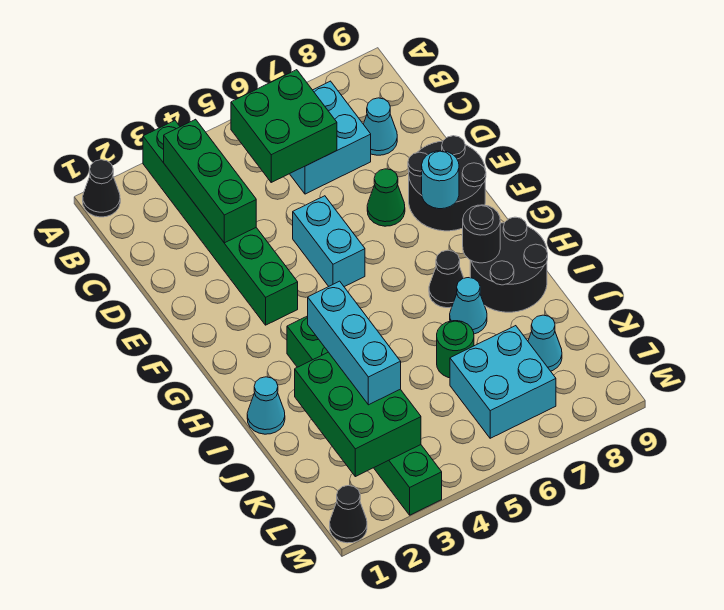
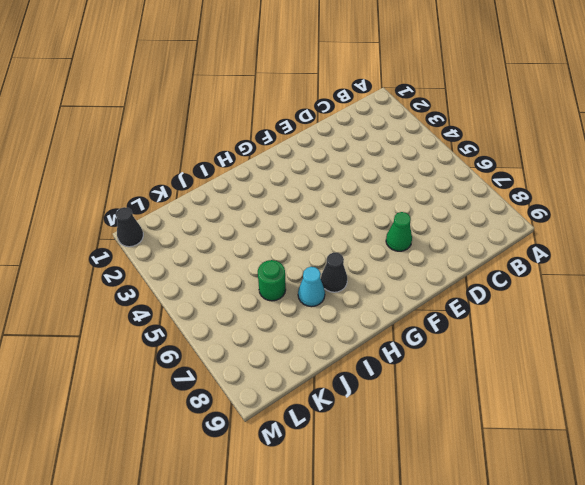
none -> black cone A1 level 1
none -> green brick A3:F3 level 1
none -> cyan brick B6:C7 level 1

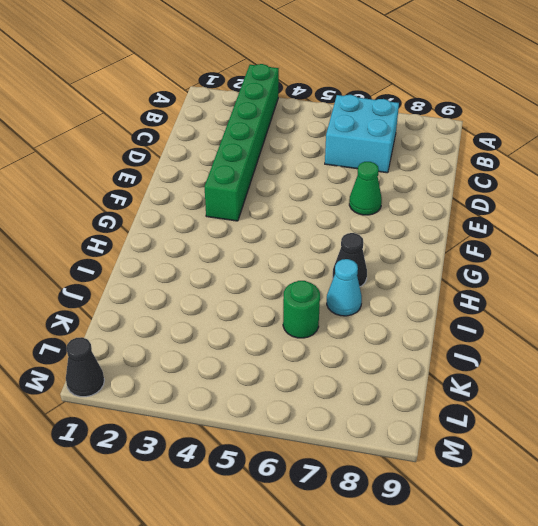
none -> black cone A1 level 1
none -> cyan cone C8 level 1
none -> cyan brick E5:F5 level 1

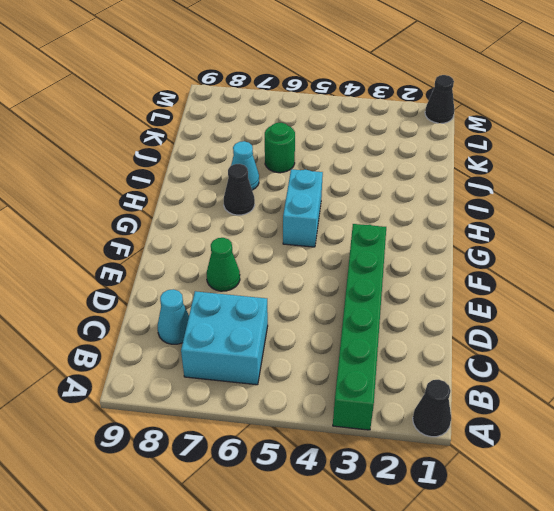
cyan brick G5:H5 level 1 -> cyan brick E5:F5 level 1
none -> black round brick E8:F9 level 1
none -> green brick H3:M3 level 1
none -> black round brick H8:I9 level 1

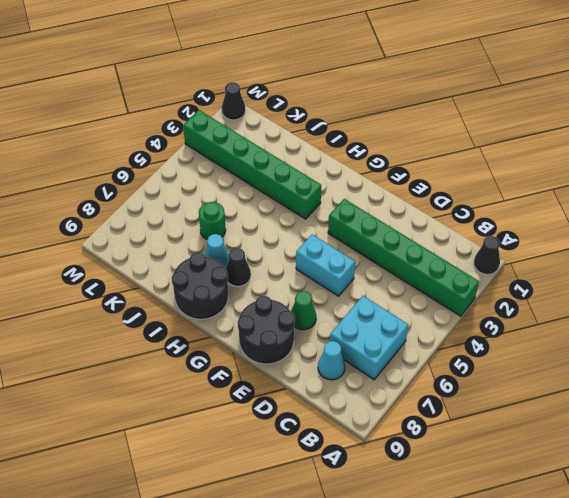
none -> cyan cone I1 level 1
none -> cyan brick K6:L7 level 1
none -> cyan cone K8 level 1

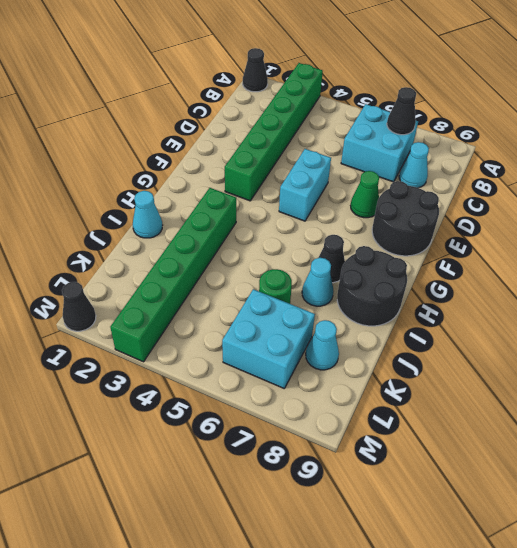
black cone B7 level 2 -> none
none -> green brick B3:D3 level 2
none -> green brick B5:C6 level 2
none -> cyan round brick F8 level 2

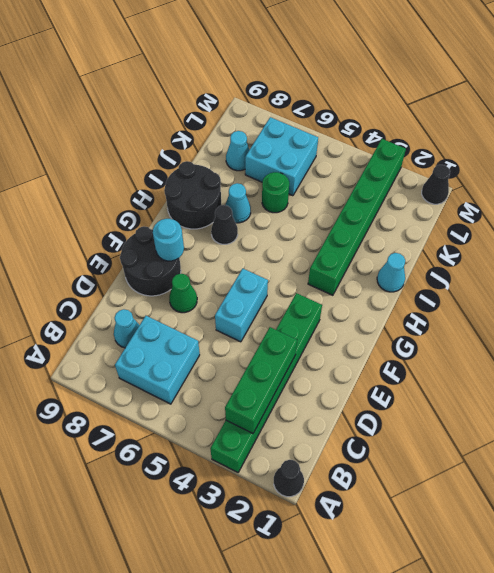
none -> green brick B5:C6 level 2
none -> black round brick H8 level 2
none -> green brick J2:L3 level 2

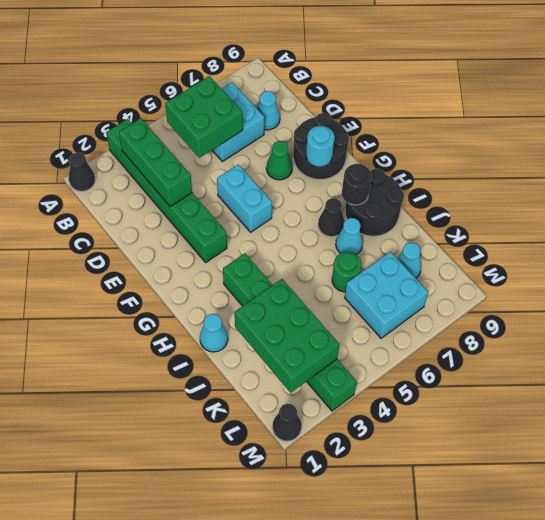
none -> cyan brick I3:K3 level 3

